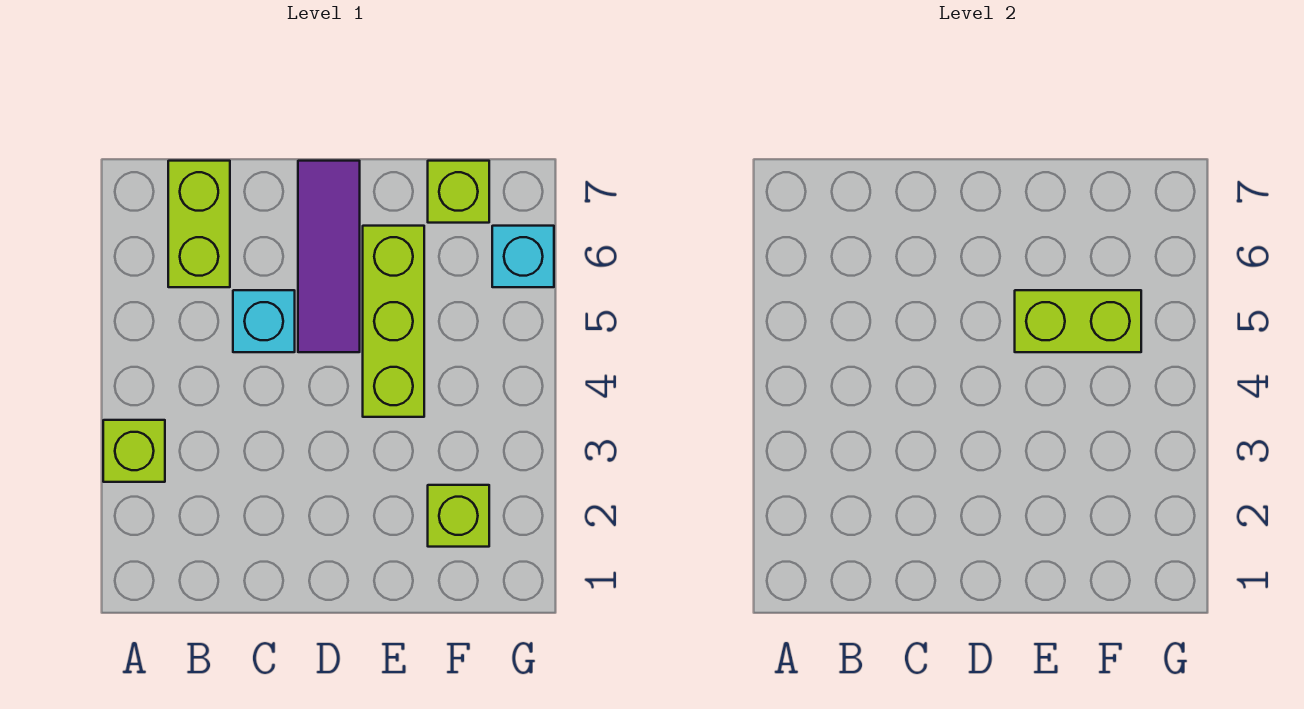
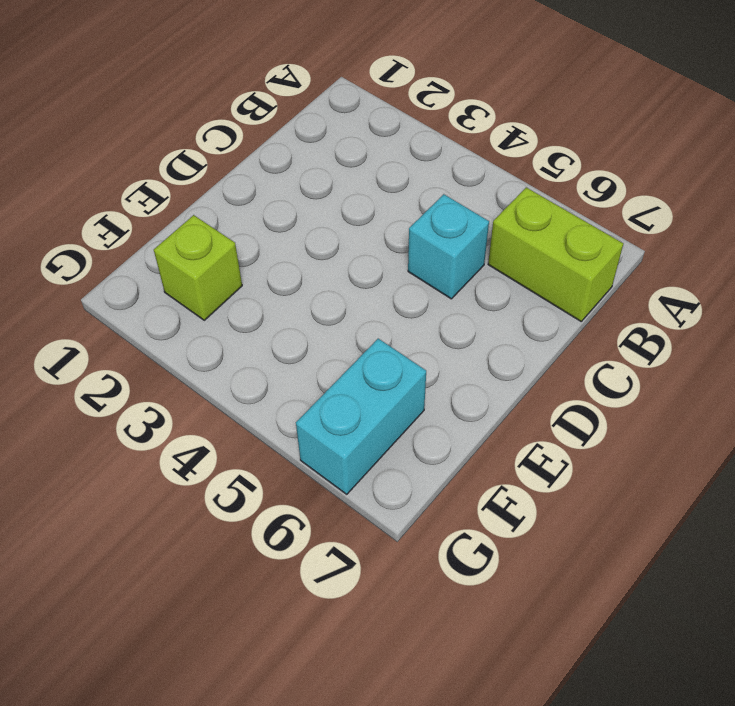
cyan brick F6:G6 level 1 -> cyan brick G6 level 1
none -> lime brick A3 level 1
none -> purple tile D5:D7 level 1

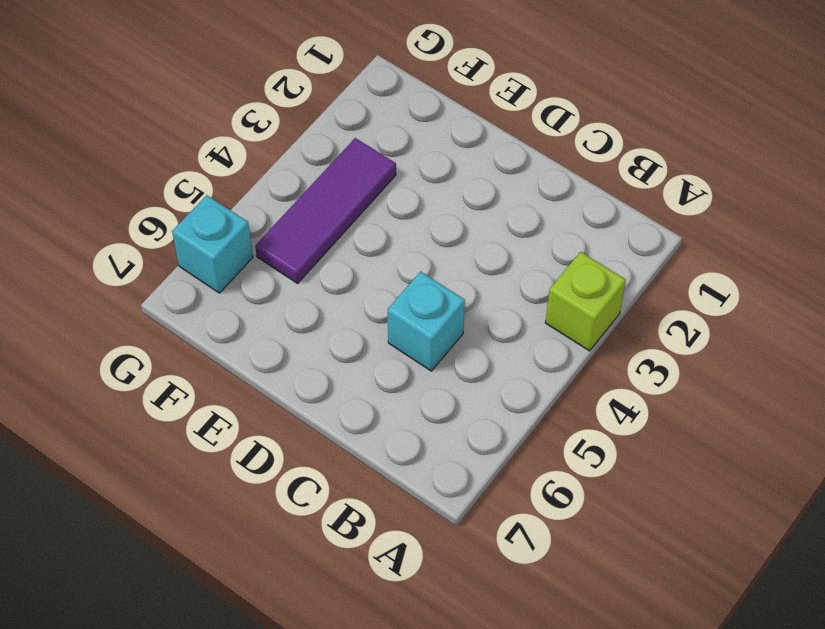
purple tile F3:F5 level 1 -> purple tile D5:D7 level 1
none -> lime brick B6:B7 level 1
none -> lime brick E4:E6 level 1

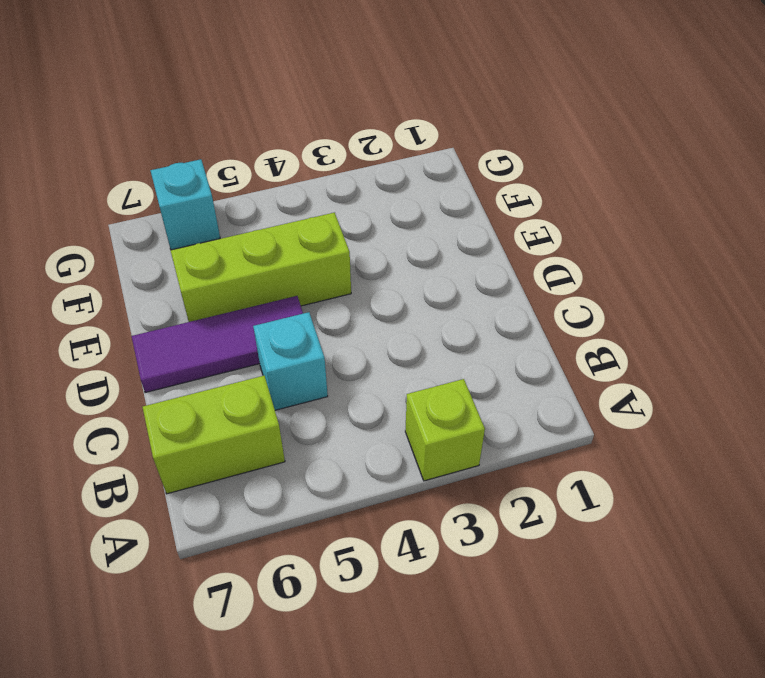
none -> lime brick F2 level 1
none -> lime brick F7 level 1

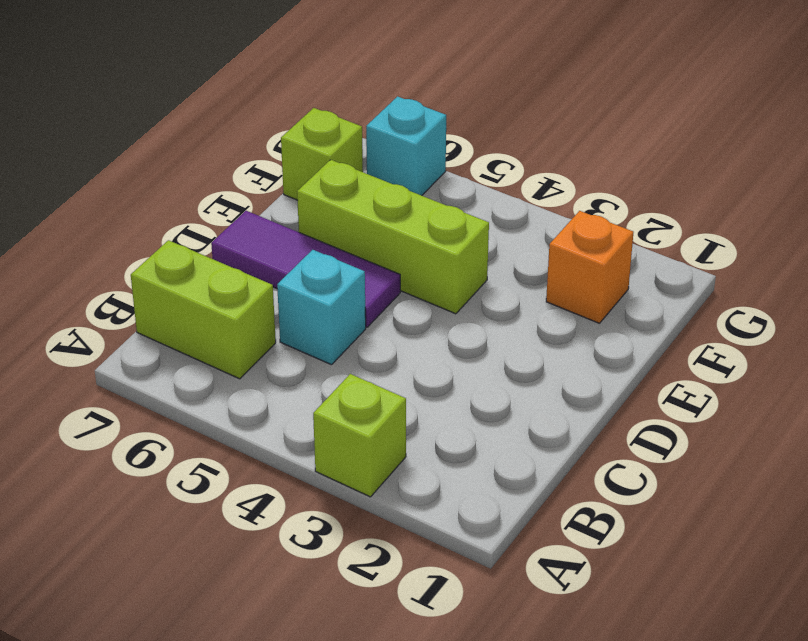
orange brick F2 level 1 -> lime brick F2 level 1
none -> lime brick E5:F5 level 2

